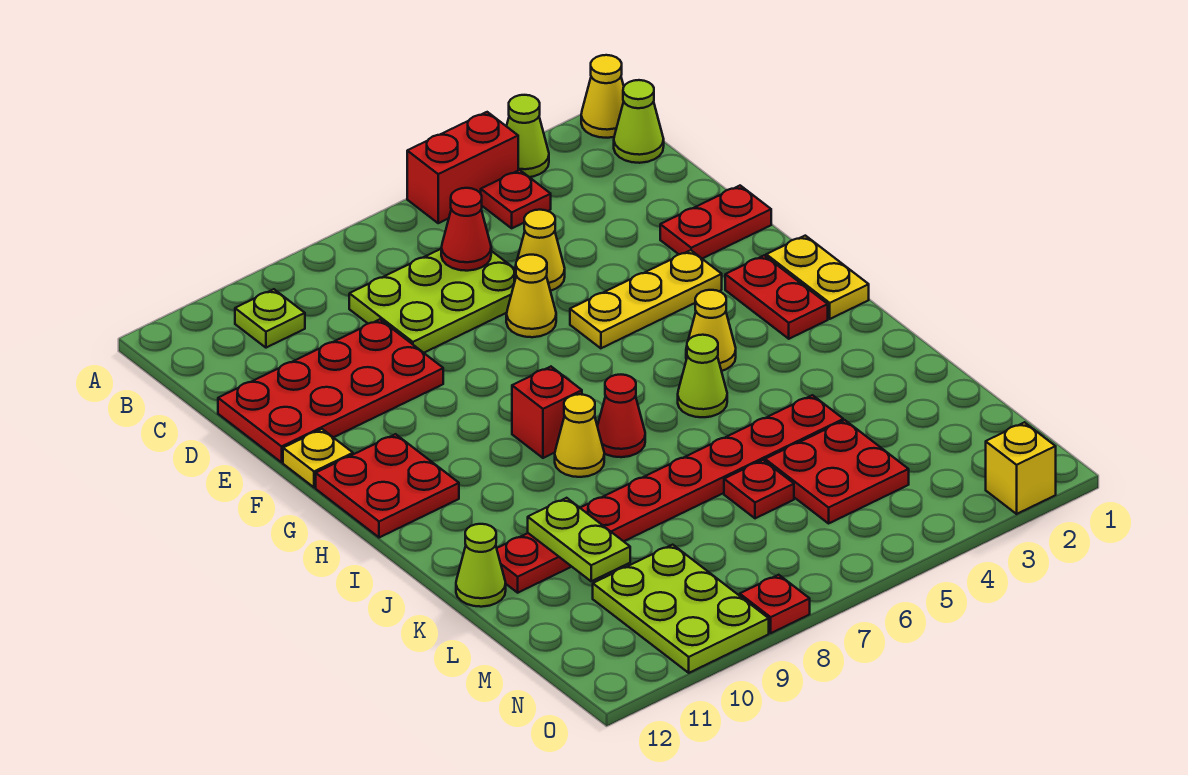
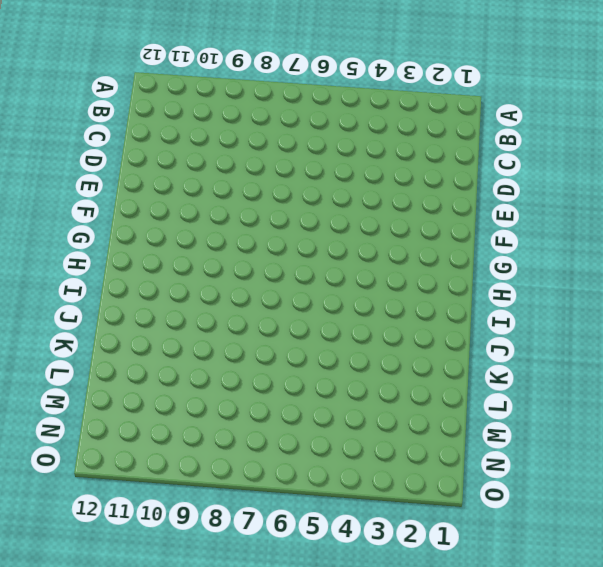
none -> yellow cone A1 level 1
none -> lime cone A3 level 1
none -> red brick A4:A5 level 1
none -> lime cone B1 level 1

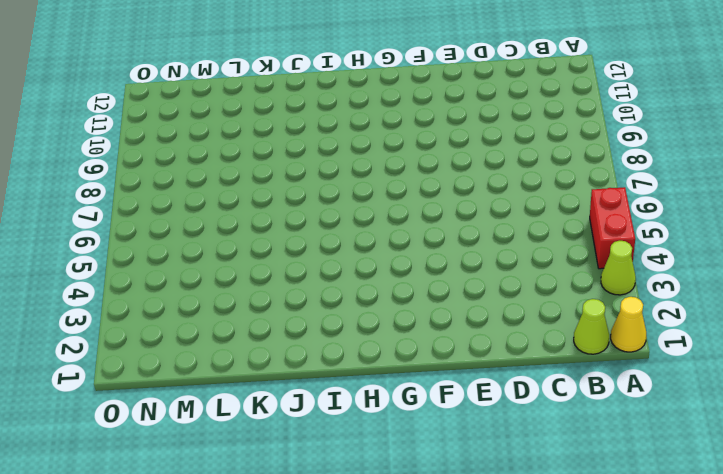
none -> red plate B4 level 1
none -> lime plate B10 level 1
none -> lime plate C6:D8 level 1
none -> yellow cone D5 level 1

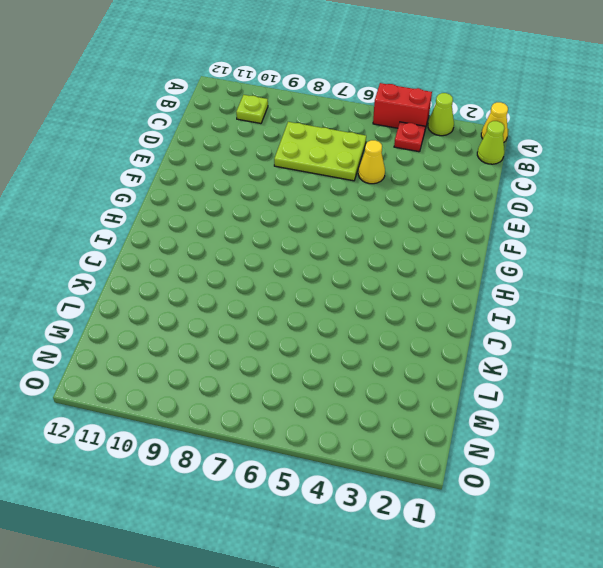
none -> red plate D9:E12 level 1
none -> red plate E1:E2 level 1
none -> yellow cone E6 level 1
none -> yellow plate F3:F5 level 1

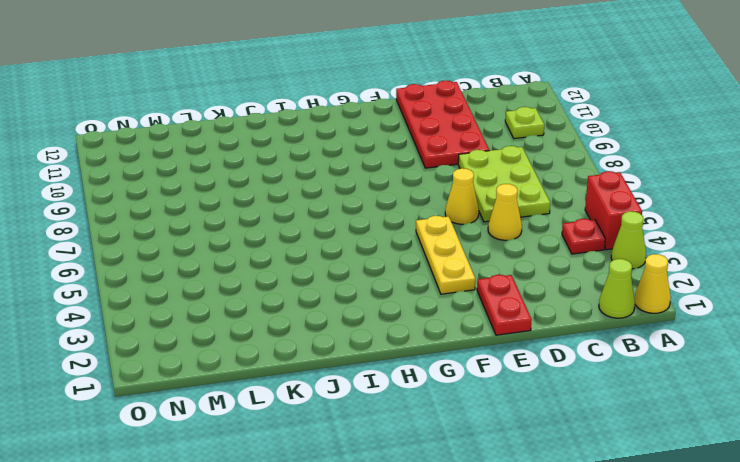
none -> yellow plate F12 level 1
none -> yellow plate G1:H1 level 1
none -> red plate G2:H2 level 1
none -> red plate G11:H12 level 1

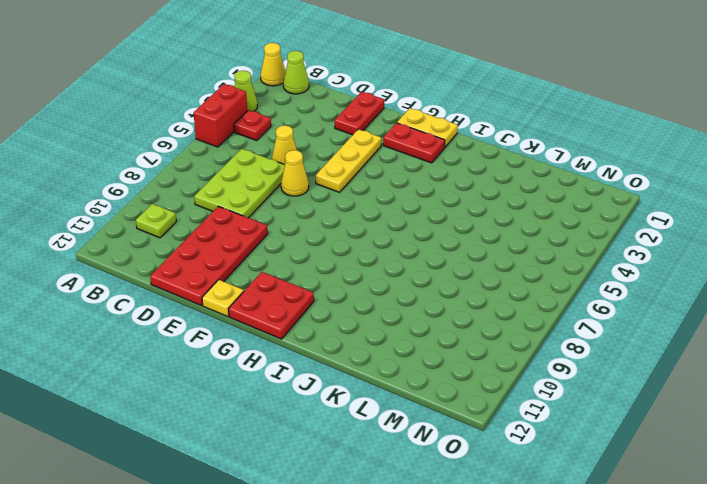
none -> yellow cone H4 level 1
none -> red brick H8 level 1
none -> lime cone I5 level 1
none -> red cone I7 level 1

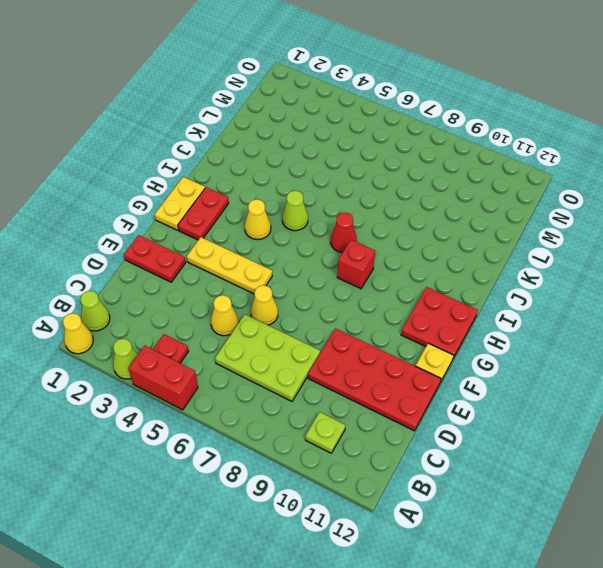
none -> yellow cone I8 level 1
none -> red plate K4:K11 level 1
none -> lime cone K12 level 1
none -> red plate L4:M5 level 1

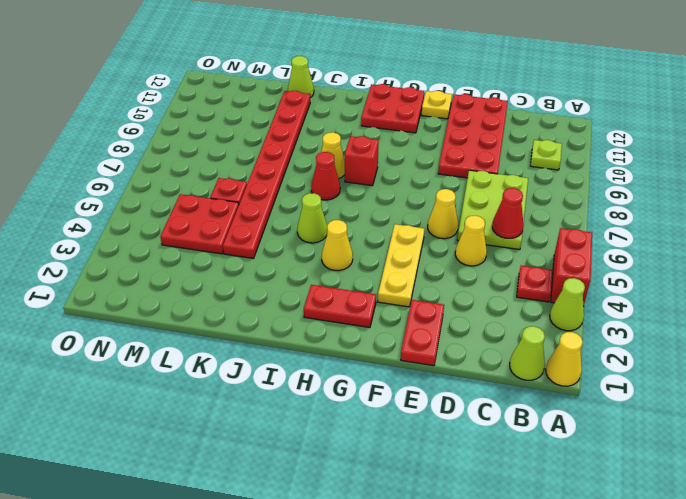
none -> yellow plate G1:H1 level 1
none -> lime plate M9:O10 level 1
none -> yellow brick O2 level 1
none -> red plate O8 level 1

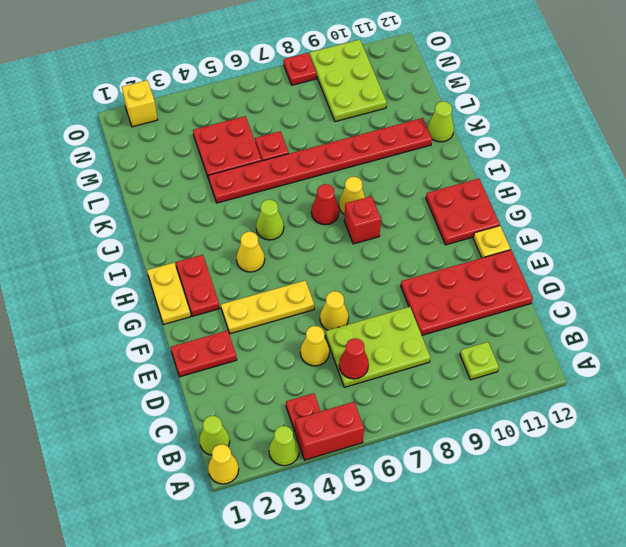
none -> lime plate K10:L10 level 2

